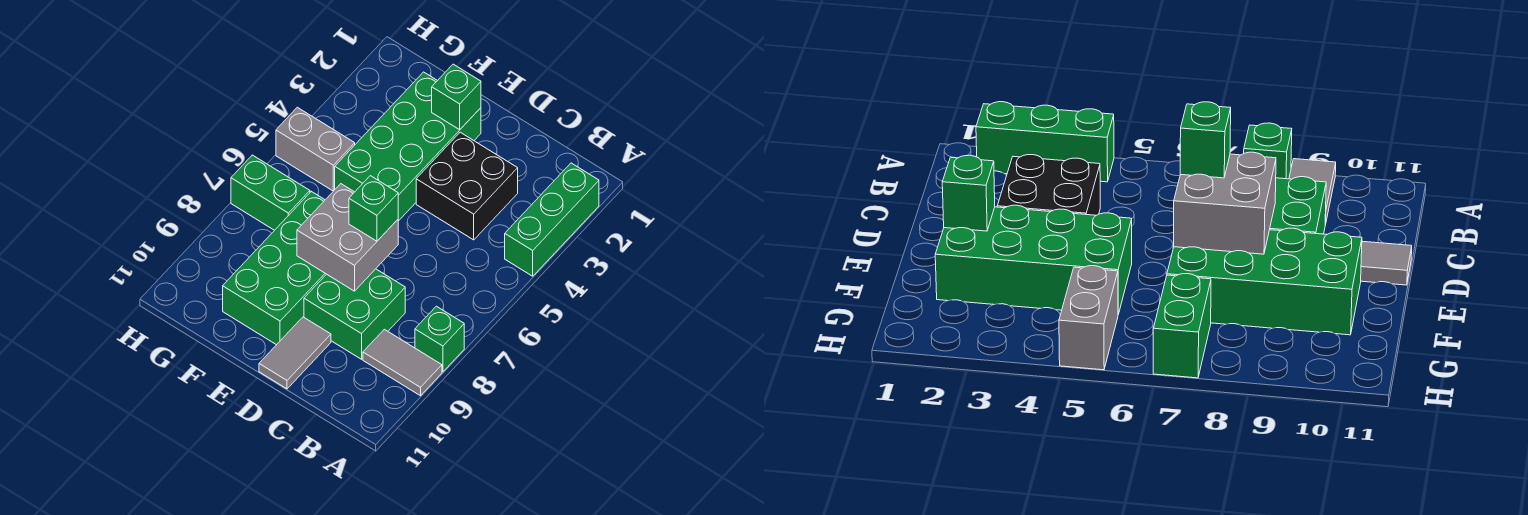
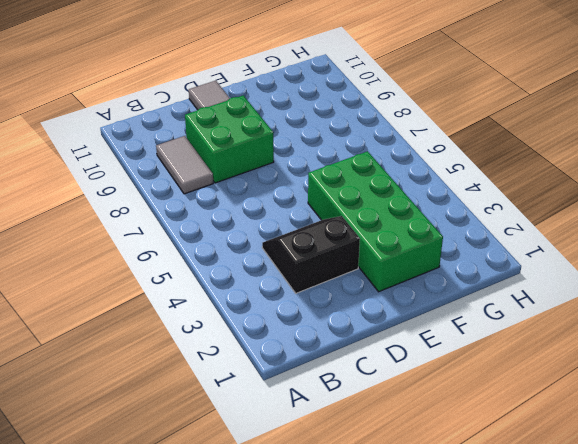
grey tile B8:B9 level 1 -> grey tile A9:B9 level 1
black slope C3:D4 level 1 top 3 -> black brick C3:D4 level 1
none -> green brick A2:A4 level 1
none -> green brick A8 level 1
none -> green brick E7:F10 level 1

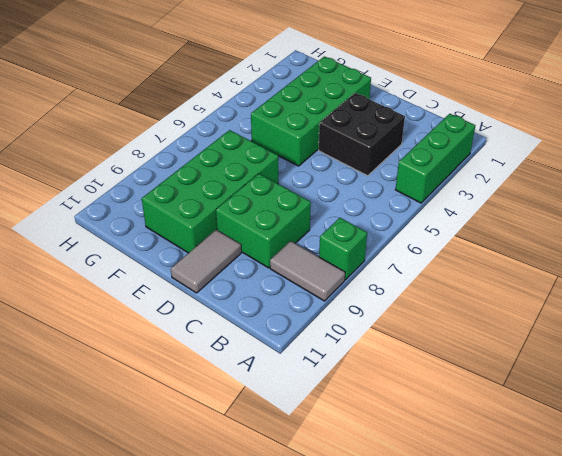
none -> grey brick G5:H5 level 1
none -> green brick G7:H7 level 1
none -> grey brick D7:E8 level 2

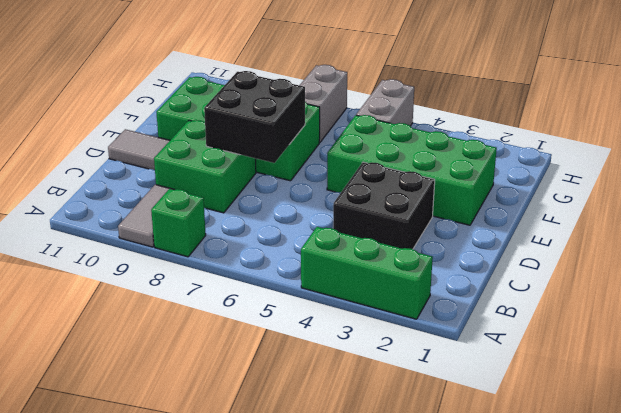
black brick D7:E8 level 2 -> grey brick D7:E8 level 2
grey brick G7:H7 level 1 -> green brick G7:H7 level 1
none -> green brick E2 level 2
none -> green brick D7 level 3

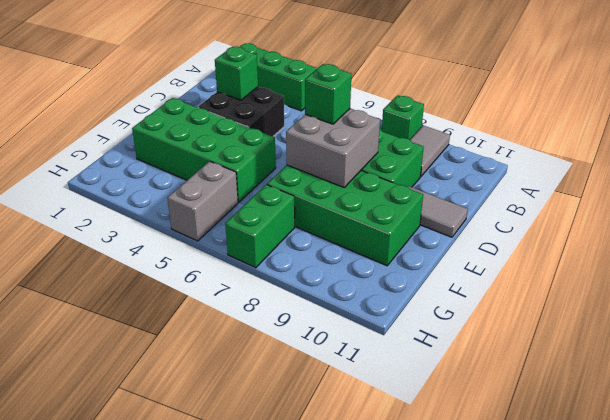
green brick C3 level 2 -> green brick E2 level 2

